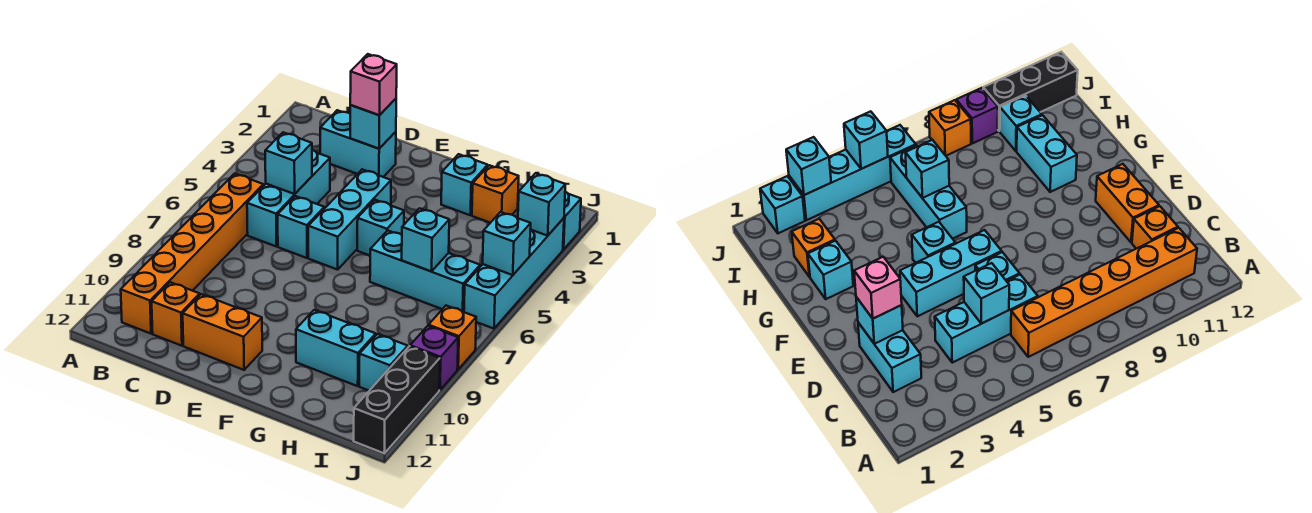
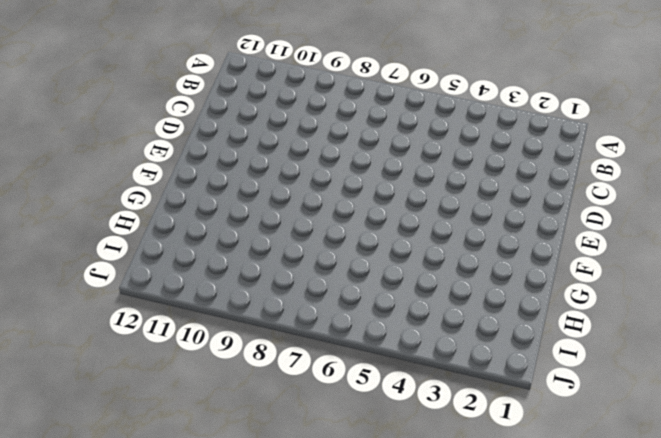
none -> orange brick B6:B11 level 1
none -> cyan brick C2:D2 level 1
none -> cyan brick C4:C6 level 1

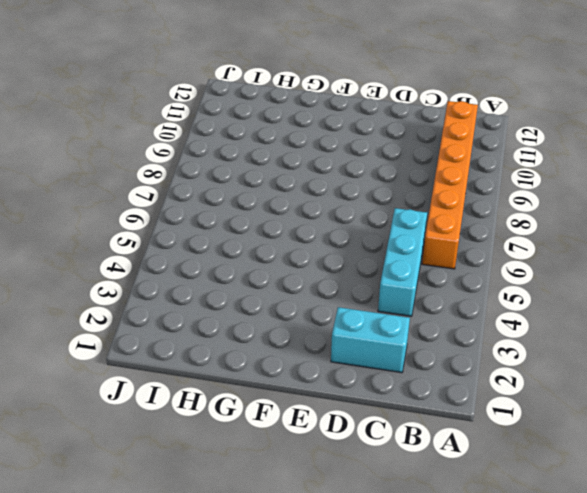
none -> orange brick C11 level 1
none -> cyan brick D6 level 1
none -> orange brick D11:E11 level 1

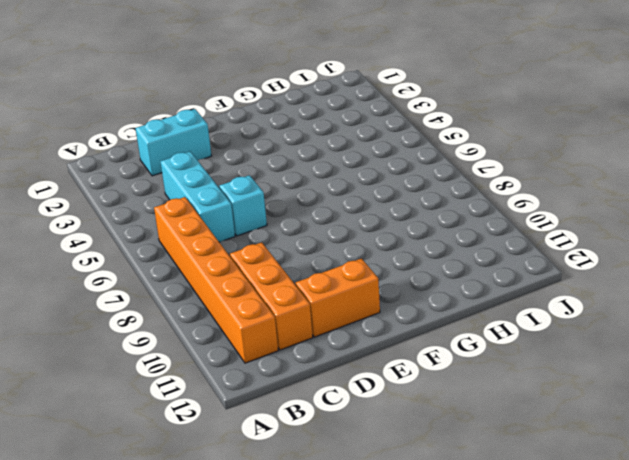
orange brick C9:C11 level 1 -> orange brick C11 level 1
none -> cyan brick E4:E6 level 1
none -> cyan brick F5 level 1
none -> cyan brick G2 level 1

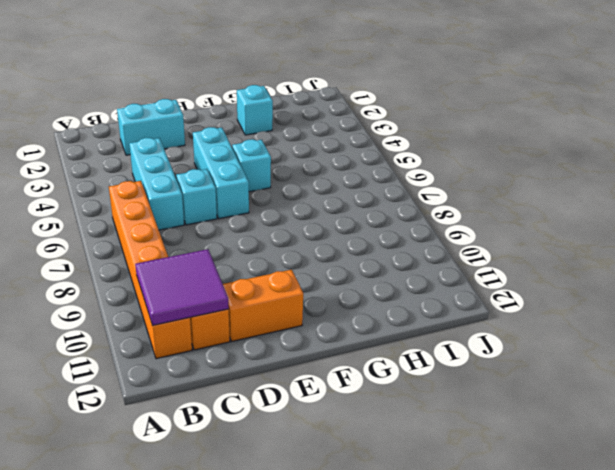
purple tile B10:C11 level 2 -> none
none -> cyan brick G6:I6 level 1
none -> cyan brick G10:H10 level 1
none -> orange brick H2 level 1

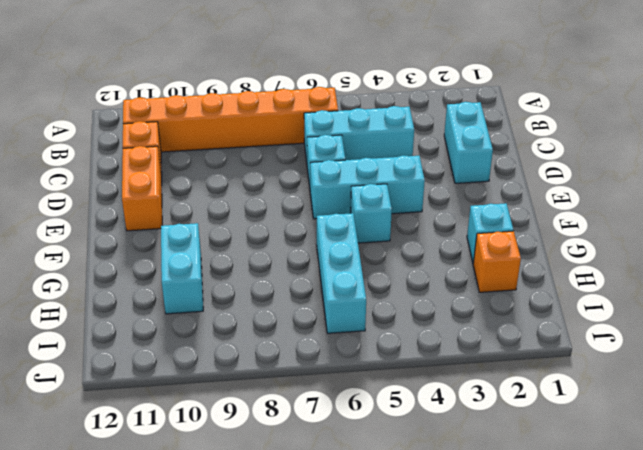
none -> cyan brick I10 level 1
none -> cyan brick J2 level 1
none -> cyan brick J3:J6 level 1

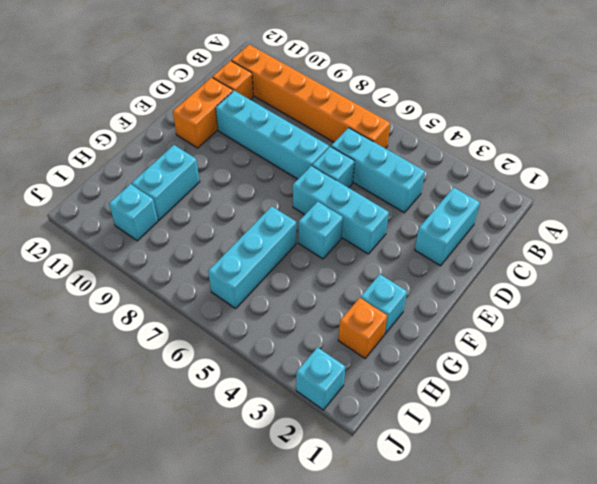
cyan brick D7:D10 level 1 -> cyan brick J3:J6 level 1
none -> orange brick J8 level 1
none -> purple brick J9 level 1
none -> black brick J10:J12 level 1

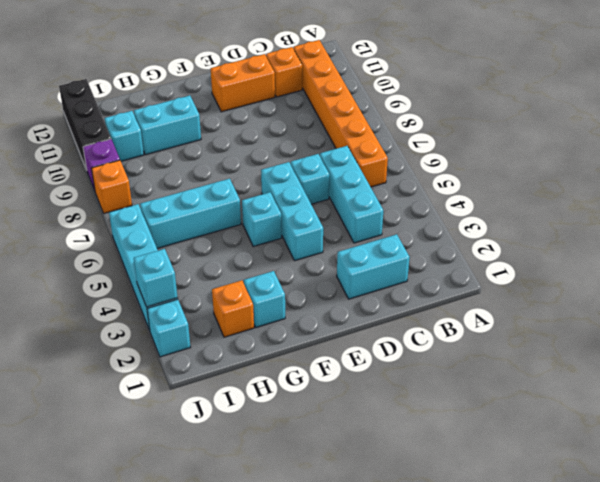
none -> cyan brick C5 level 2
none -> cyan brick D2 level 2
none -> cyan brick H6 level 2

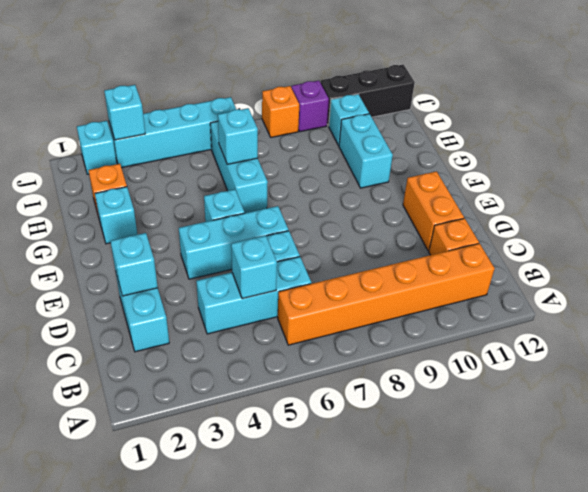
none -> cyan brick J5 level 2
none -> pink brick D2 level 3

